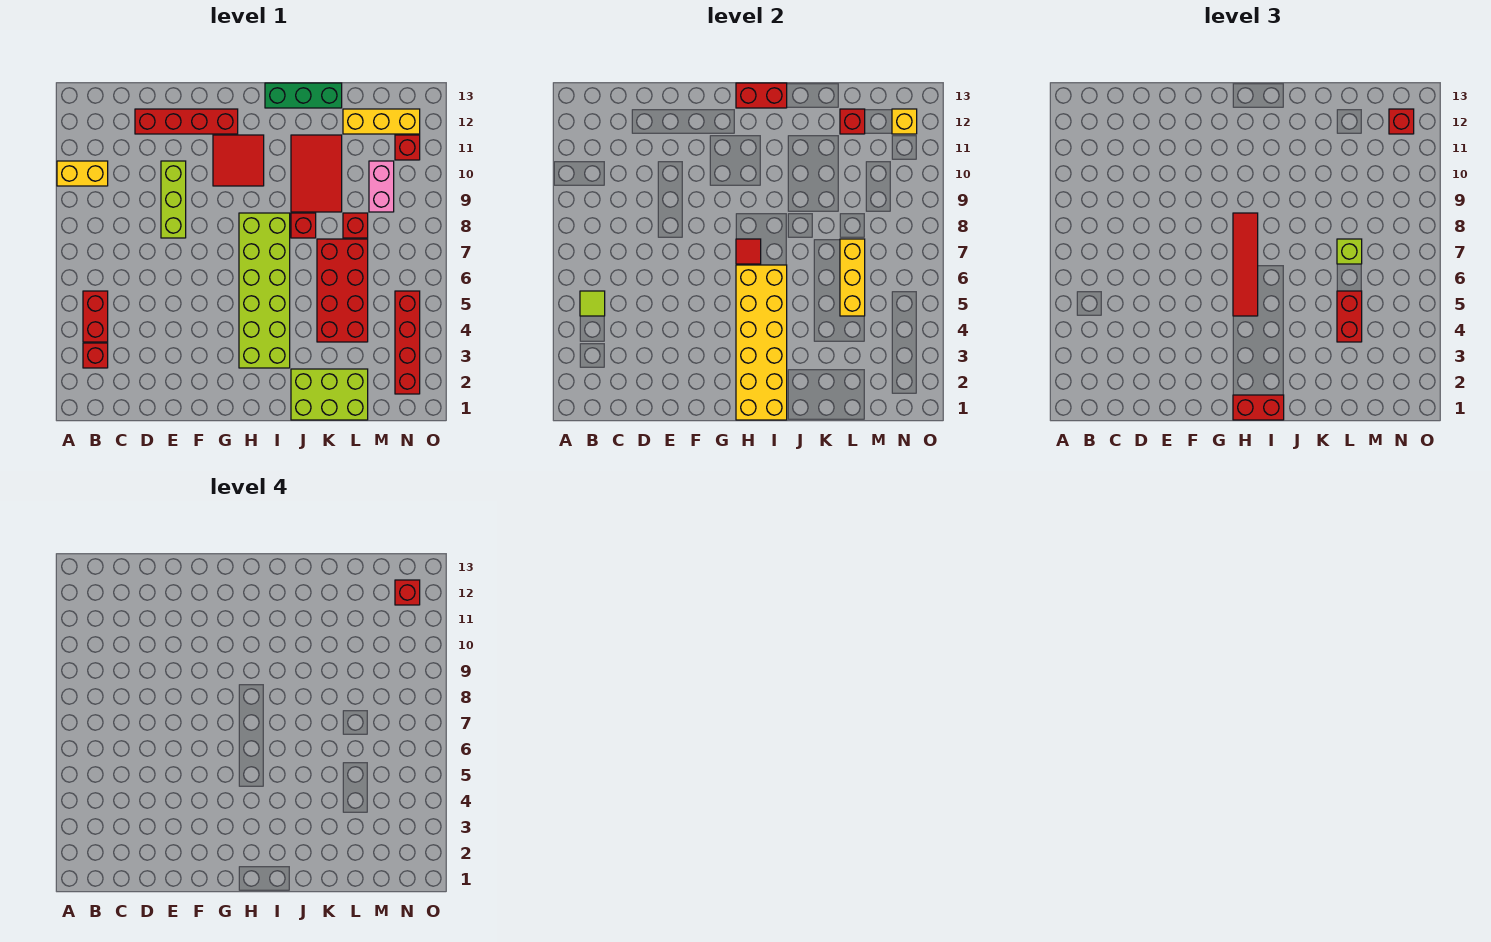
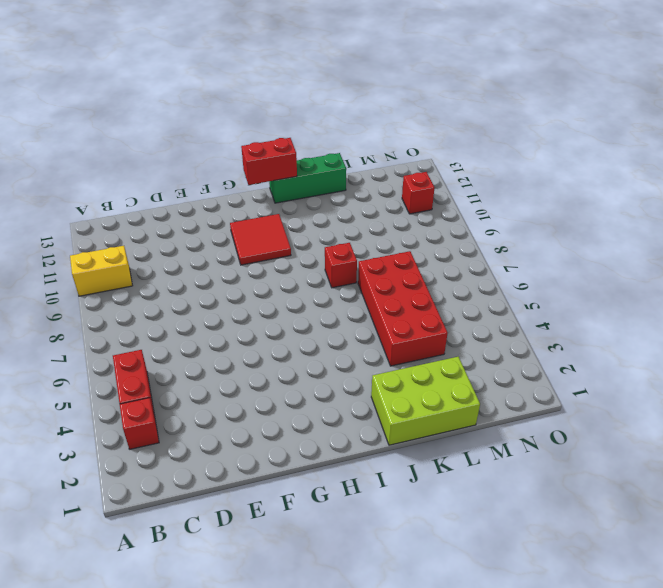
none -> red brick D12:G12 level 1
none -> lime brick E8:E10 level 1
none -> lime brick H3:I8 level 1
none -> red tile J9:K11 level 1

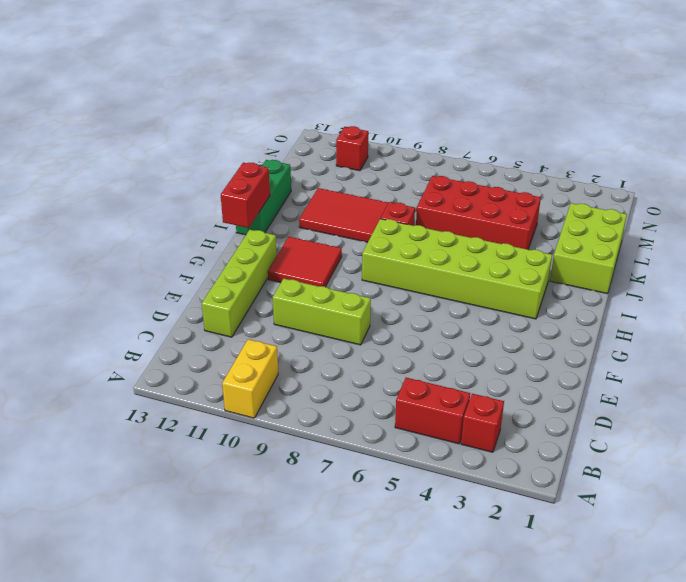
lime brick D12:G12 level 1 -> red brick D12:G12 level 1
none -> red brick L8 level 1
none -> yellow brick L12:N12 level 1
none -> pink brick M9:M10 level 1
none -> red brick N2:N5 level 1

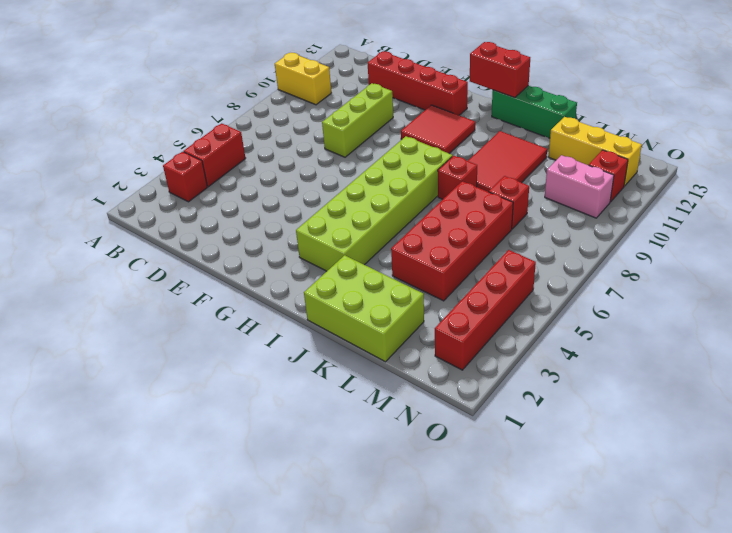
pink brick M10:N10 level 1 -> pink brick M9:M10 level 1
none -> lime tile B5 level 2
none -> yellow brick H1:I6 level 2
none -> red tile H7 level 2
none -> yellow brick L5:L7 level 2

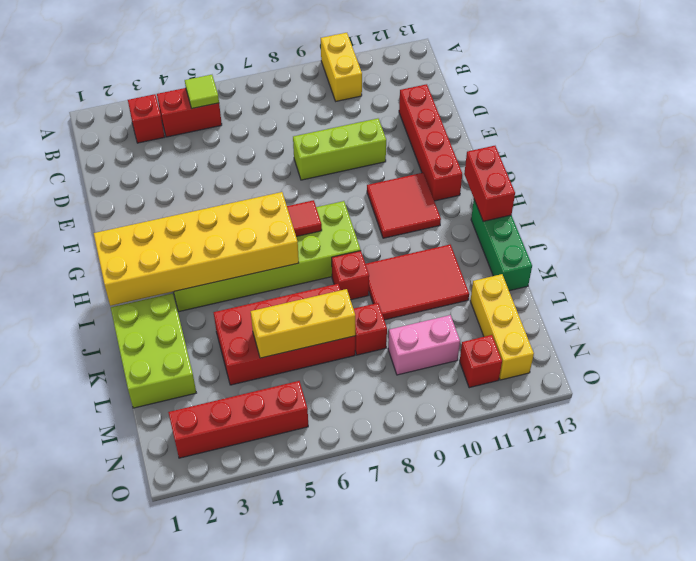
none -> red brick L12 level 2
none -> yellow brick N12 level 2
none -> red brick H1:I1 level 3
none -> red tile H5:H8 level 3

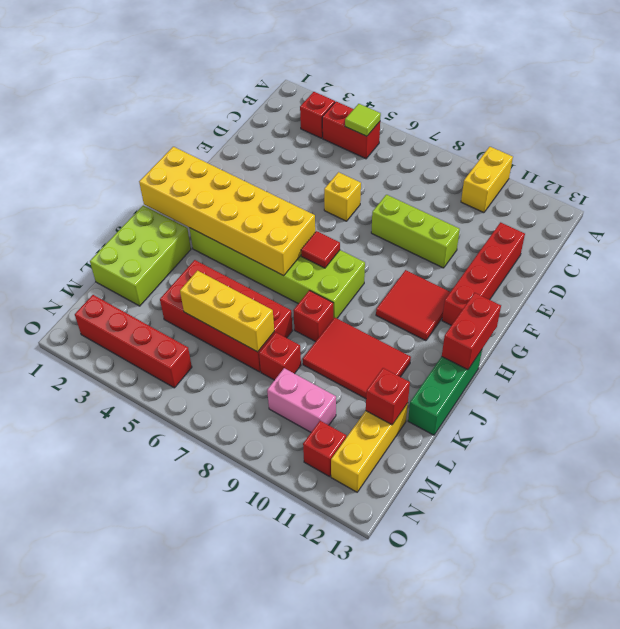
yellow brick E6 level 1 -> yellow brick N12 level 2
none -> red brick H1:I1 level 3
none -> red tile H5:H8 level 3
none -> red brick L4:L5 level 3
none -> lime brick L7 level 3

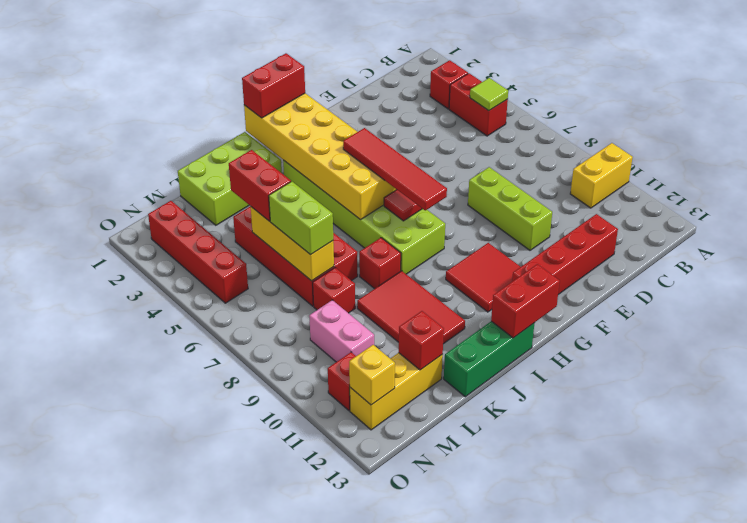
lime brick L6:L7 level 3 -> lime brick L7 level 3
none -> red brick N12 level 3
none -> red brick N12 level 4

